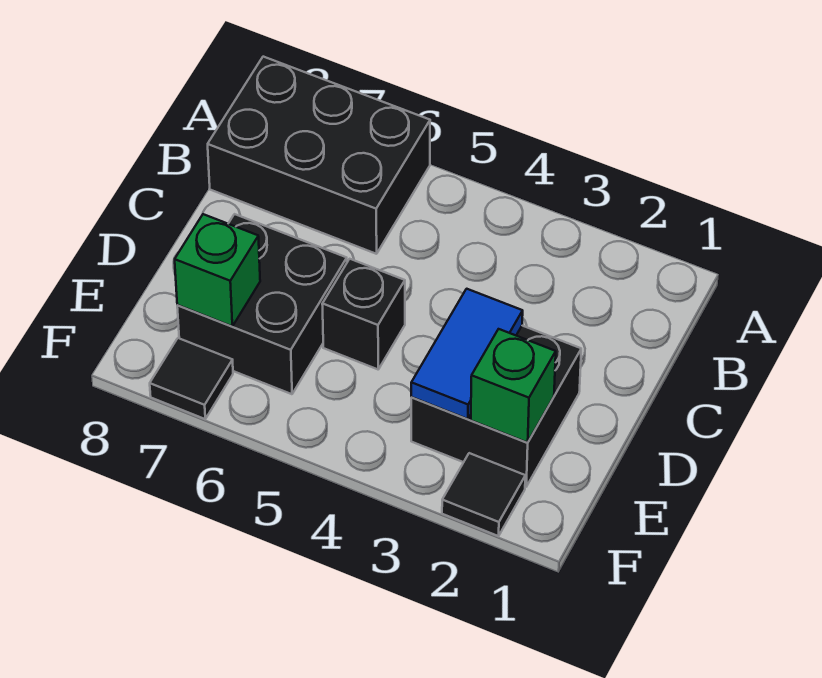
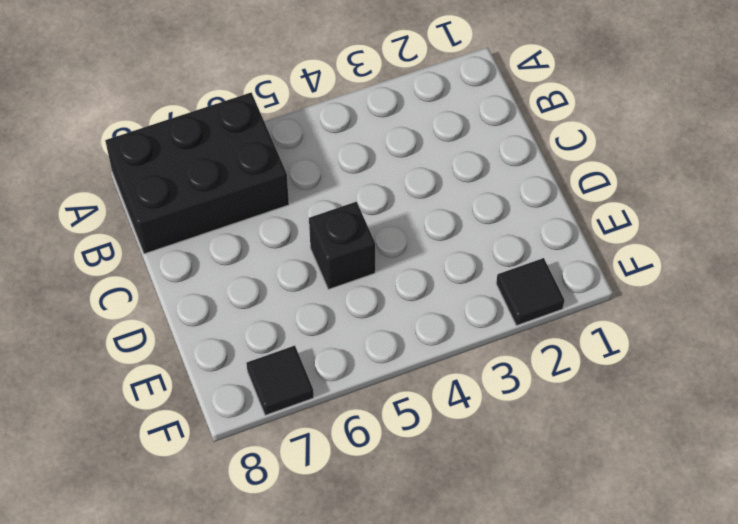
none -> black brick D2:E3 level 1
none -> black brick D6:E7 level 1

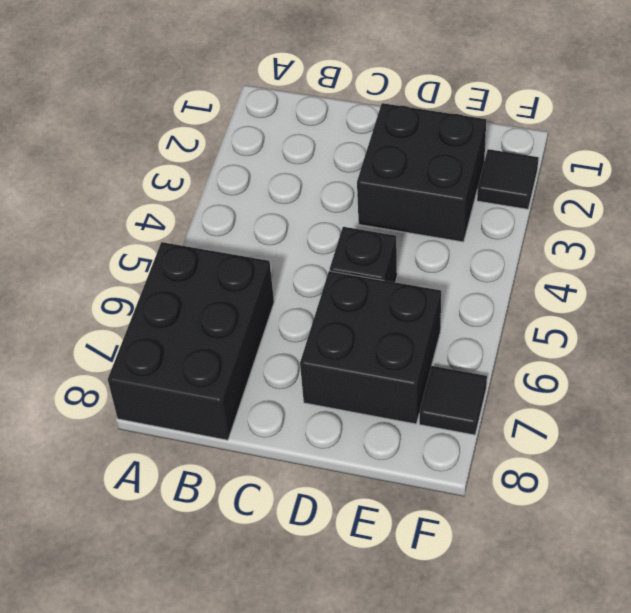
none -> blue tile D3:E3 level 2
none -> green brick E2 level 2

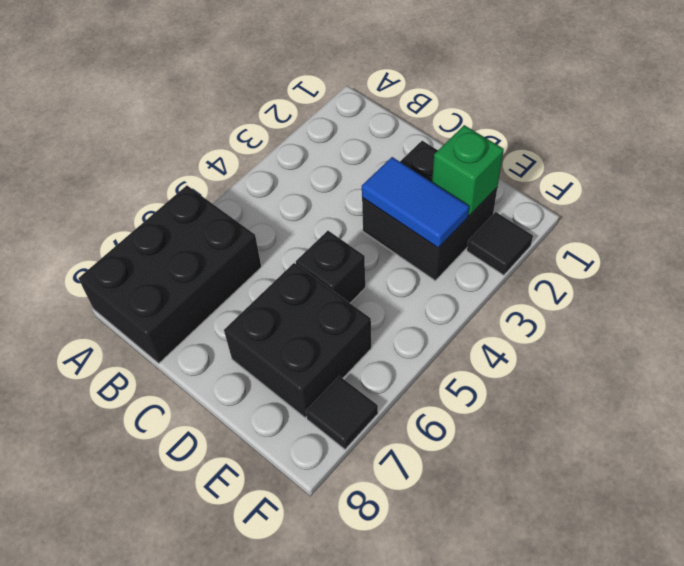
none -> green brick E7 level 2

